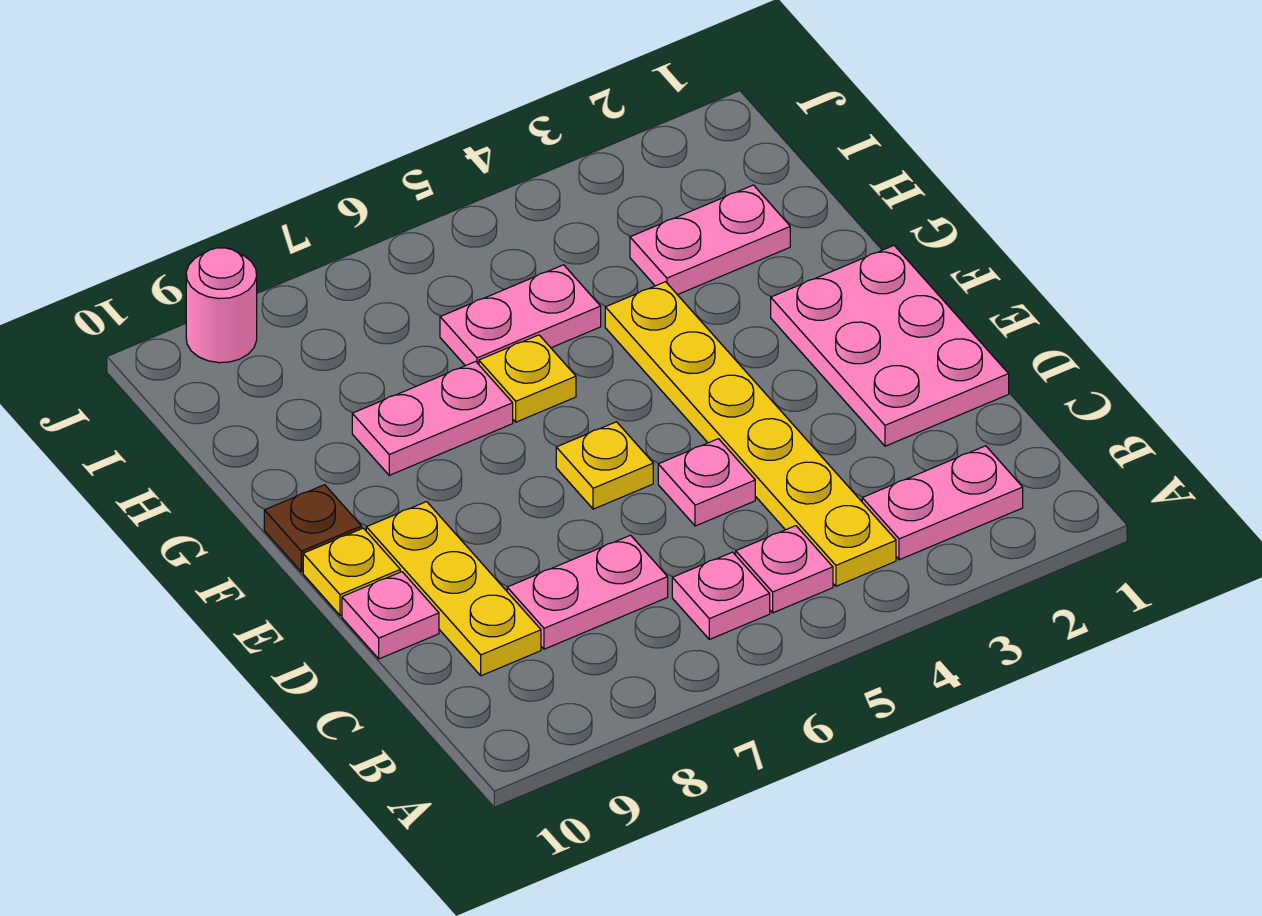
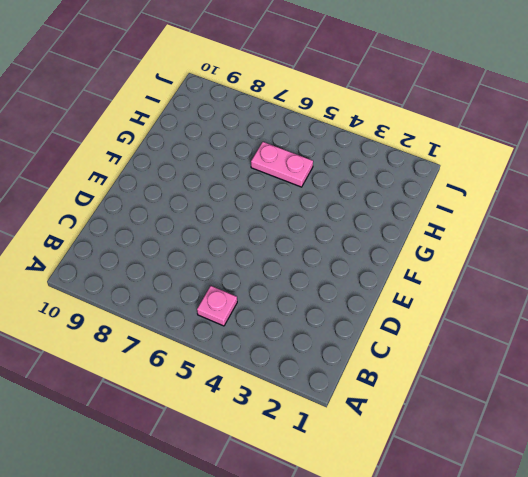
none -> pink plate B2:B3 level 1
none -> yellow plate B4:G4 level 1
none -> pink plate B6 level 1

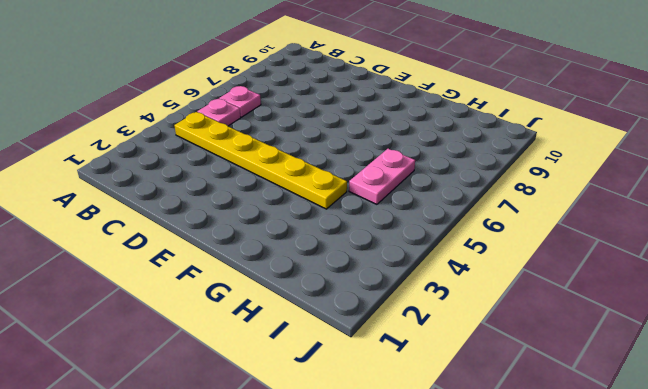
none -> pink plate B2:B3 level 1
none -> pink plate C7:C8 level 1
none -> yellow plate C9:E9 level 1

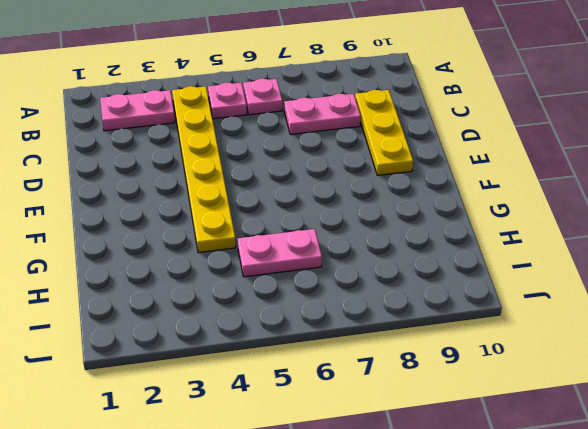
none -> pink plate D1:F2 level 1
none -> pink plate D5 level 1
none -> pink plate D10 level 1

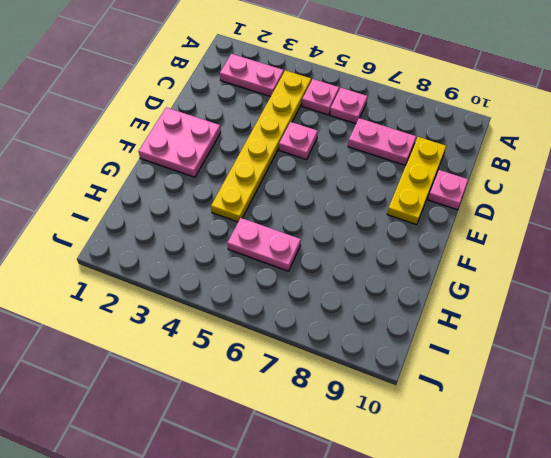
pink plate E1:F2 level 1 -> pink plate D1:F2 level 1
none -> yellow plate E6 level 1
none -> yellow plate E10 level 1
none -> brown plate F10 level 1

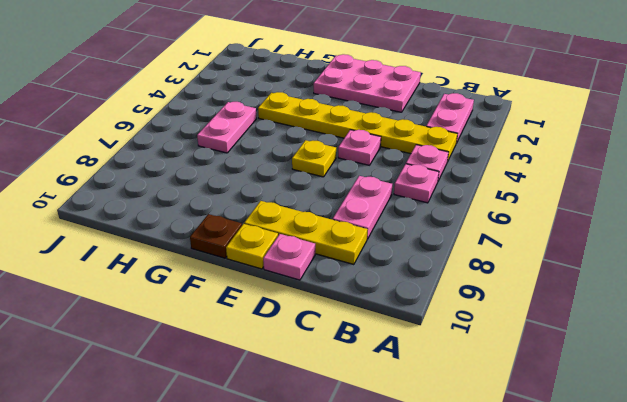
none -> yellow plate G6 level 1
none -> pink plate G7:G8 level 1
none -> pink plate H2:H3 level 1

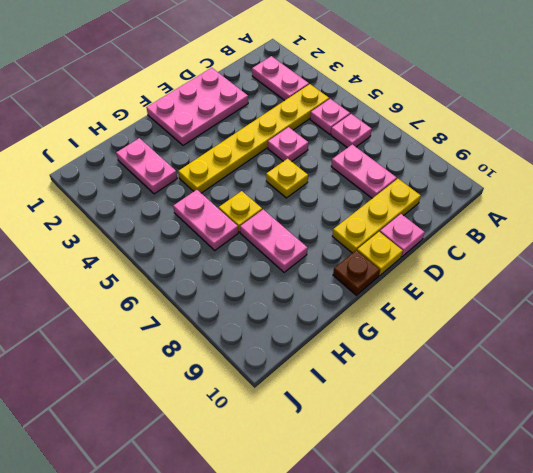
none -> pink round brick J9 level 1

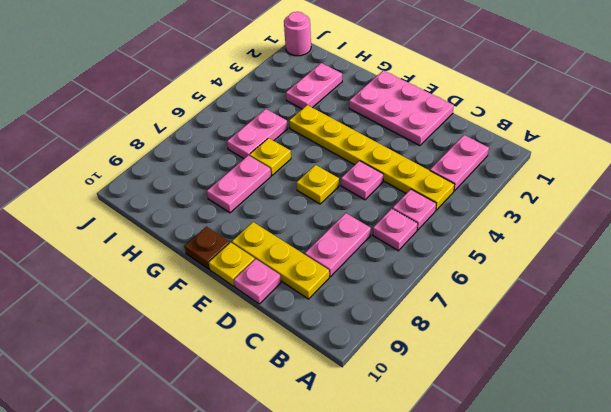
pink round brick J1 level 1 -> pink round brick J9 level 1

